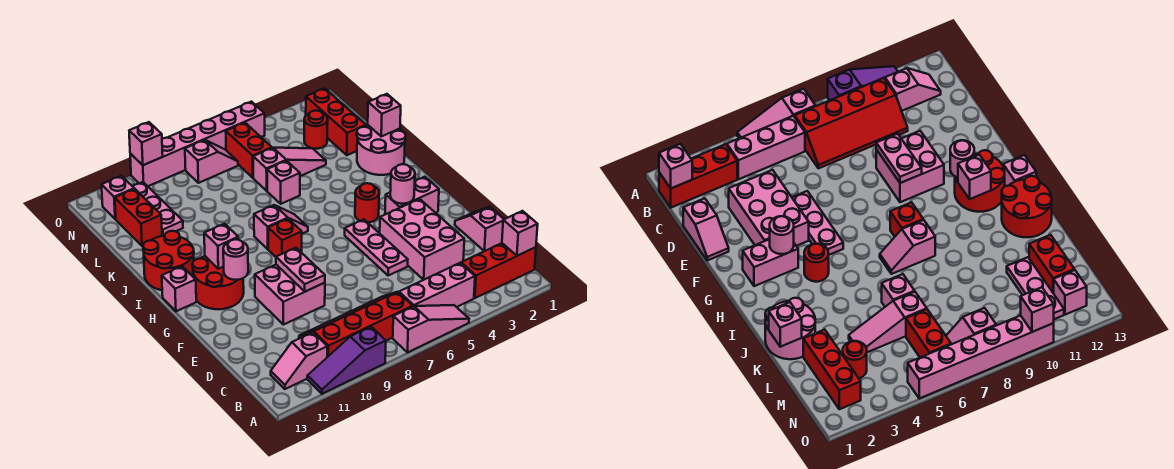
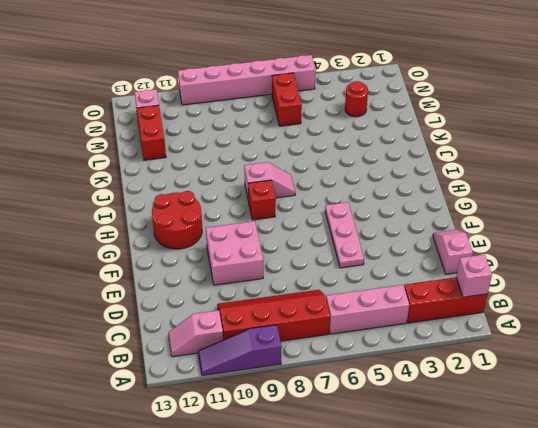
none -> pink slope A5:A7 level 1 top 7
none -> pink brick D3:F4 level 1
none -> pink brick G2:G3 level 1
none -> red round brick H4 level 1

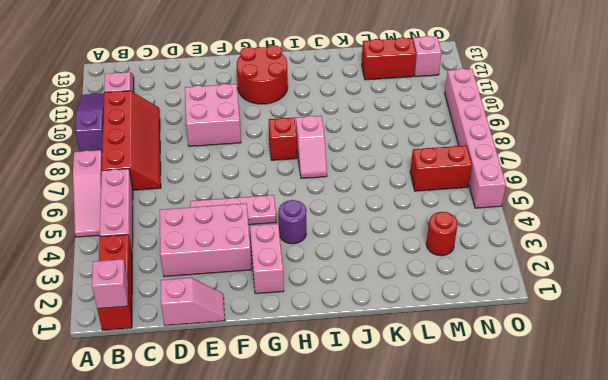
purple round brick H4 level 1 -> red round brick H4 level 1
none -> pink brick H13 level 1
none -> red round brick I12:J13 level 1
none -> pink round brick J1:K2 level 1
none -> pink brick K6 level 1

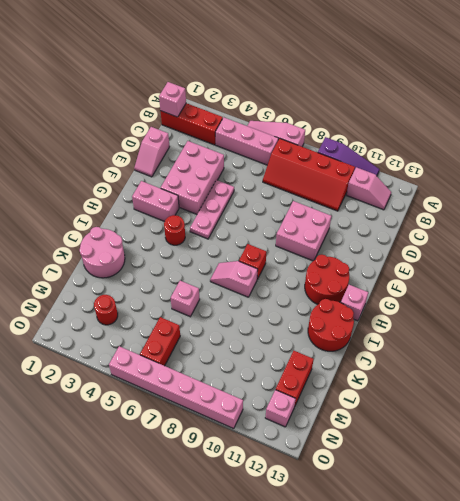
none -> red brick L2:N2 level 1
none -> pink slope L4:L6 level 1 top 6
none -> pink plate L11:N11 level 1
none -> pink slope N7:N8 level 1 top 8

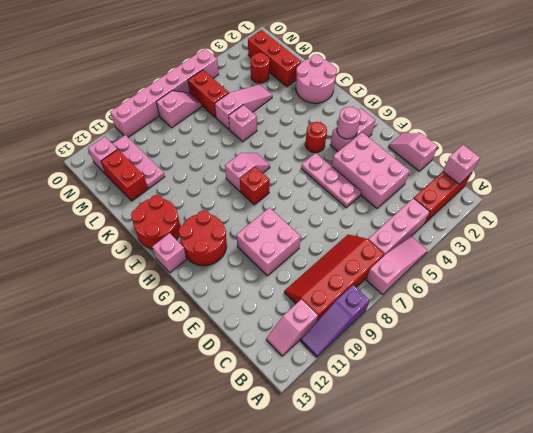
none -> pink plate E9:F9 level 2
none -> pink round brick G11 level 2
none -> pink brick H11 level 2
none -> pink brick K1 level 2

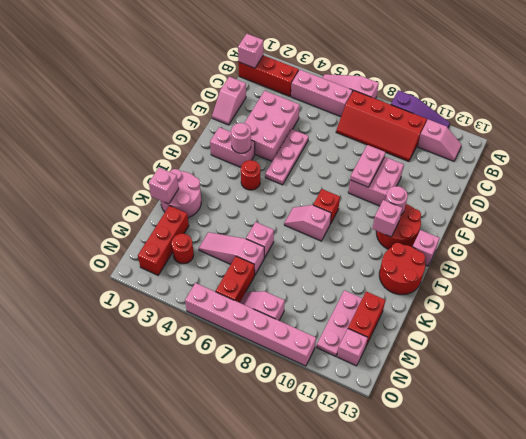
none -> pink brick O10 level 2

